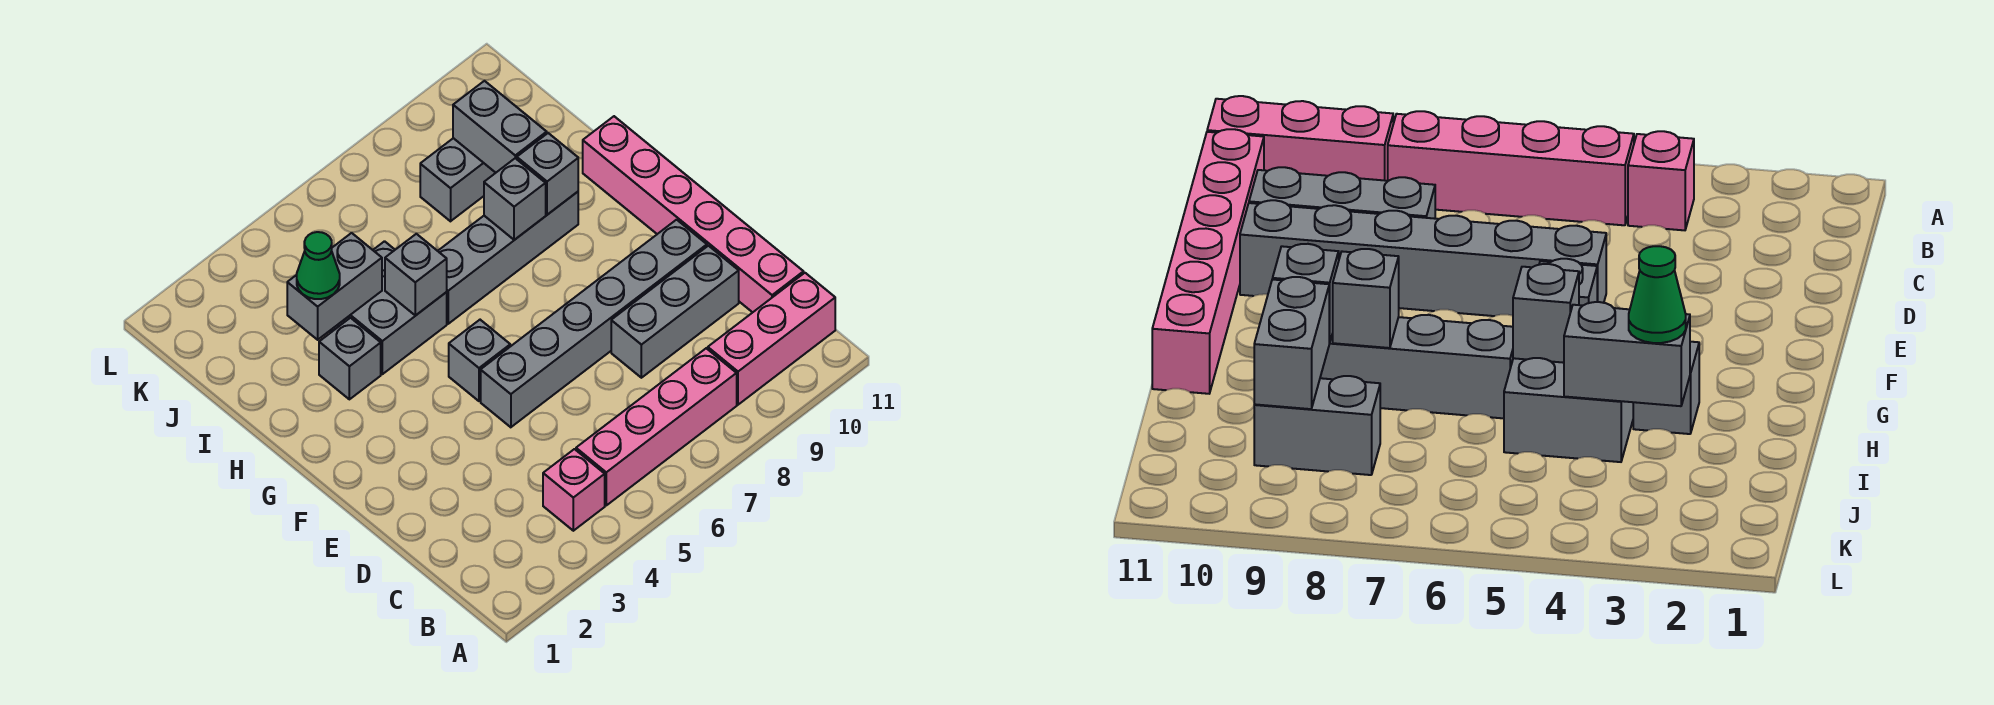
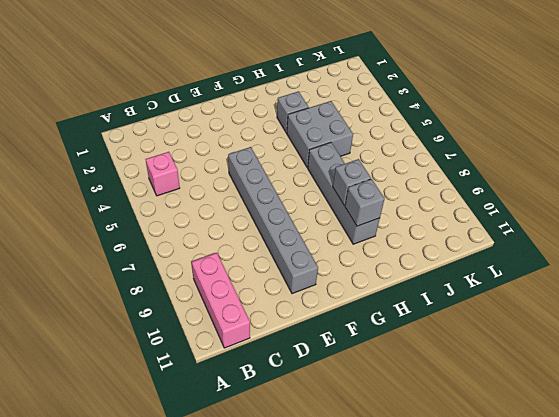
none -> pink brick B5:B8 level 1
none -> pink brick C11:H11 level 1
none -> grey brick D8:D10 level 1

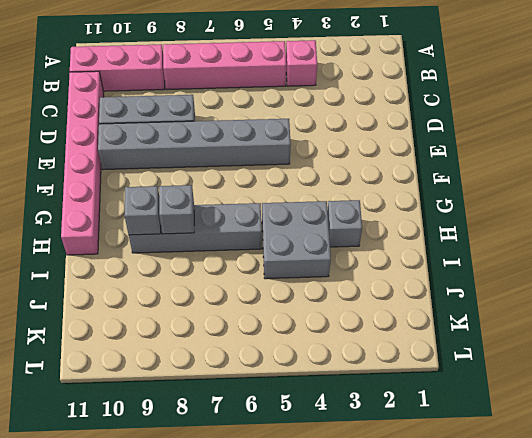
none -> grey brick F5 level 1
none -> grey brick J8:J9 level 1
none -> grey brick H5 level 2

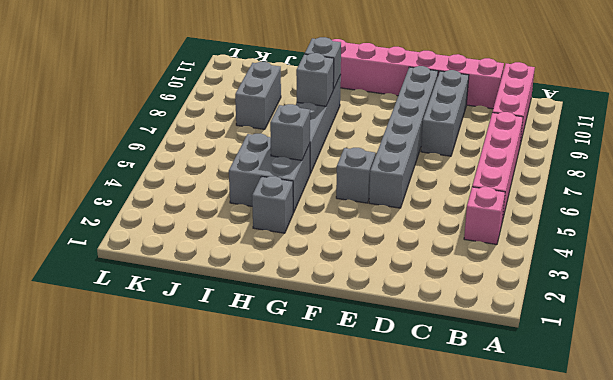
none -> grey brick I3:I4 level 2
none -> grey brick I9:J9 level 2
none -> green cone I3 level 3

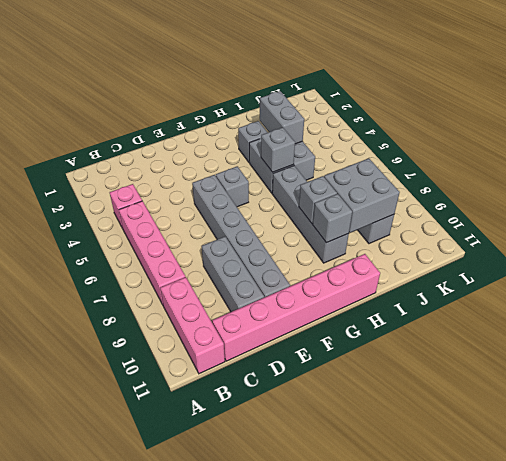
grey brick I8:J9 level 2 -> grey brick I9:J9 level 2
none -> green cone I3 level 3

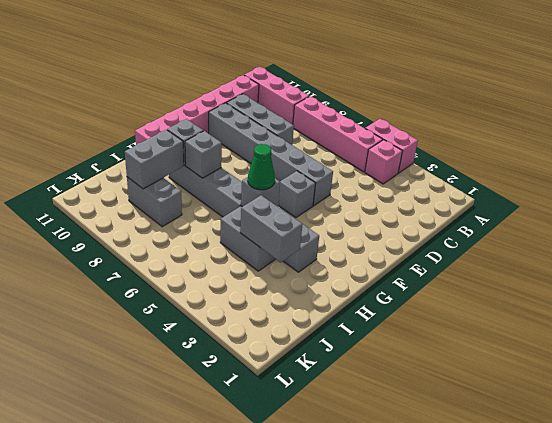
pink brick A4:A5 level 1 -> none
green cone H5 level 3 -> green cone I3 level 3

